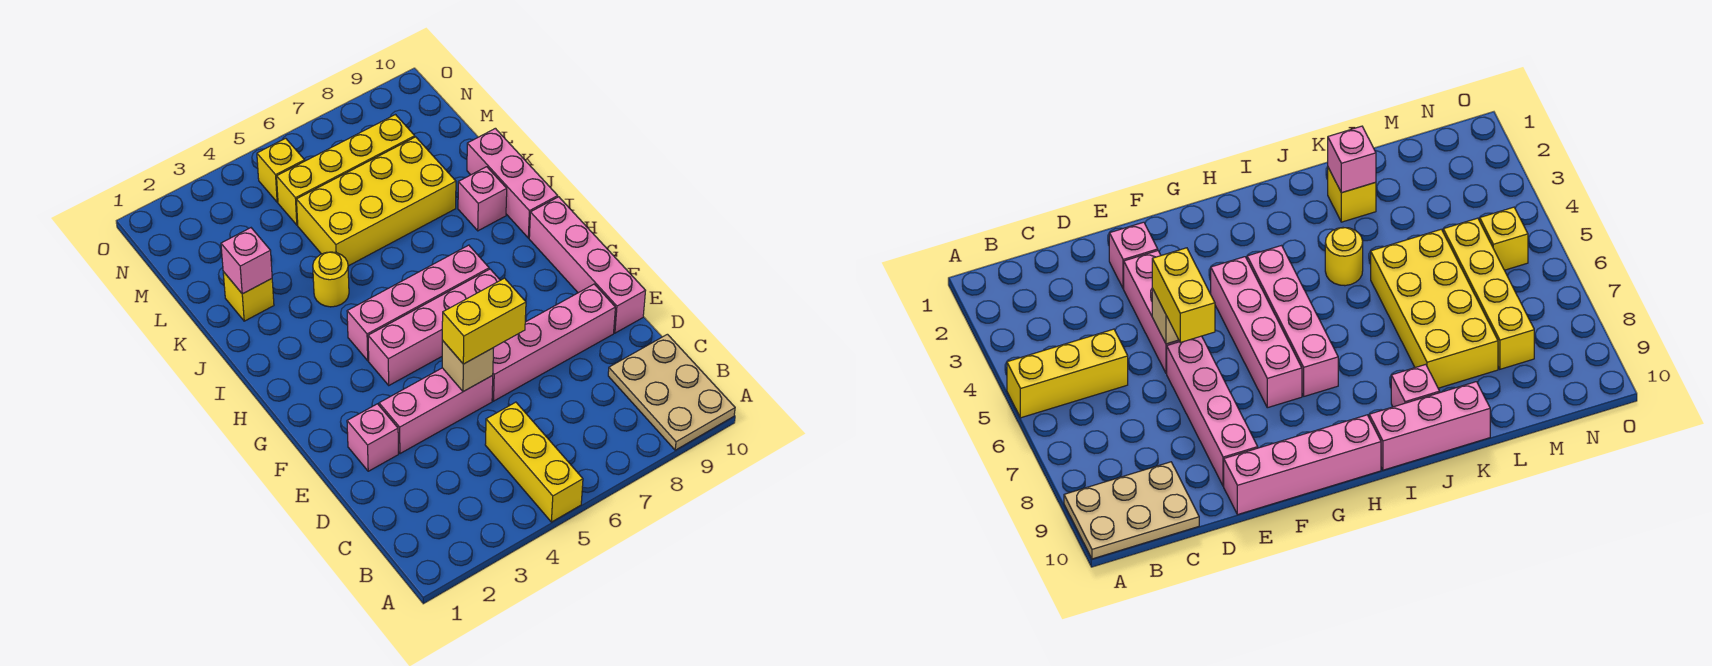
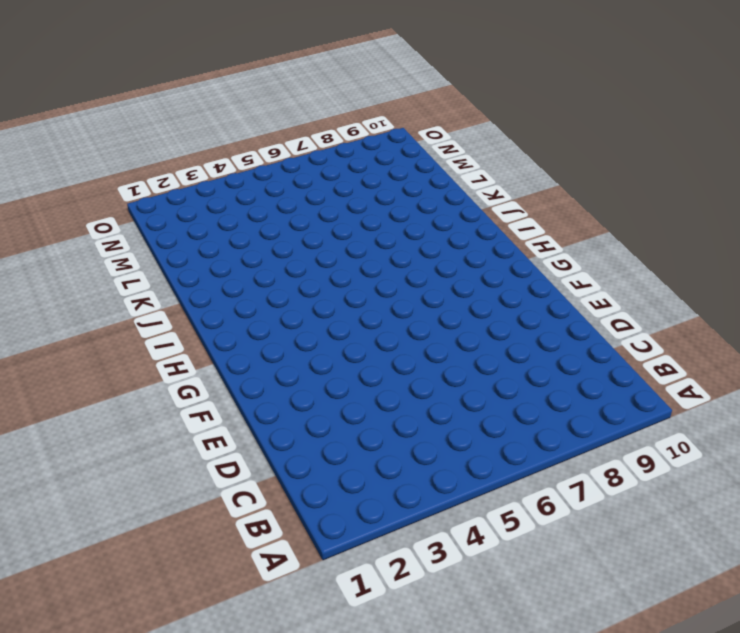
none -> yellow brick A5:C5 level 1
none -> tan plate A9:C10 level 1
none -> pink brick E2 level 1

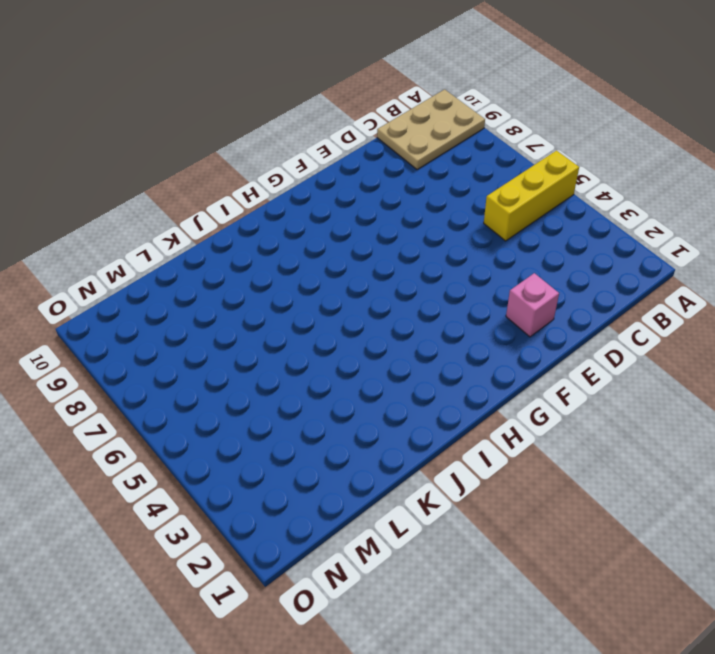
none -> pink brick E3:E5 level 1
none -> pink brick E6:E9 level 1
none -> pink brick E10:H10 level 1

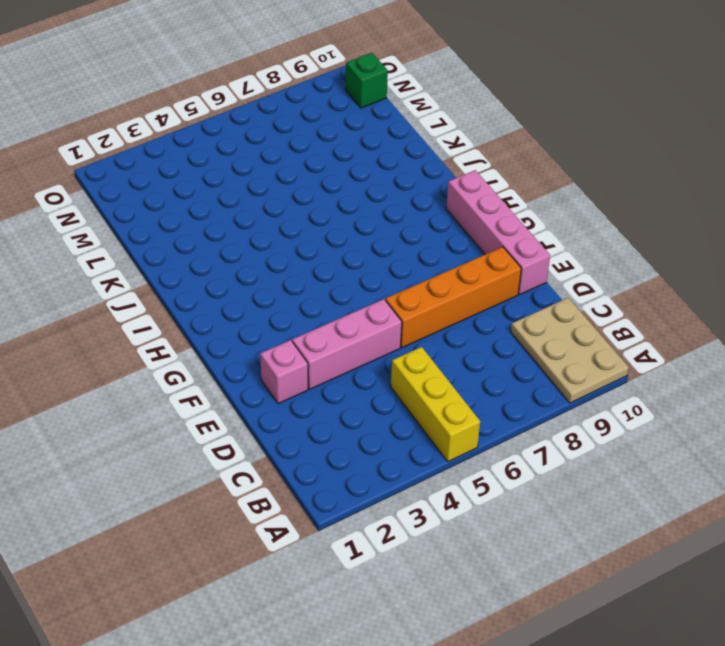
orange brick E6:E9 level 1 -> pink brick E6:E9 level 1
green brick N10 level 1 -> none
none -> pink brick G4:G7 level 1
none -> pink brick H4:H7 level 1
none -> pink brick I10:K10 level 1

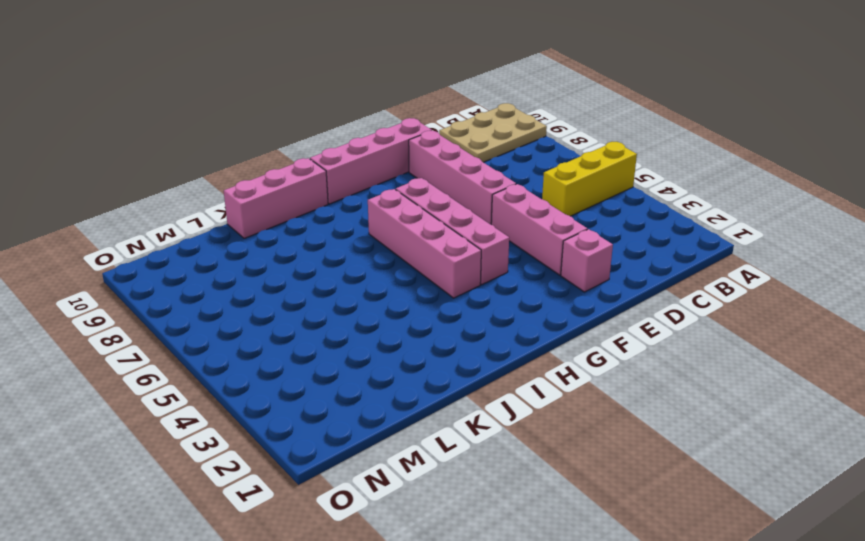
none -> yellow round brick J4 level 1
none -> pink brick J9 level 1
none -> yellow brick K2 level 1

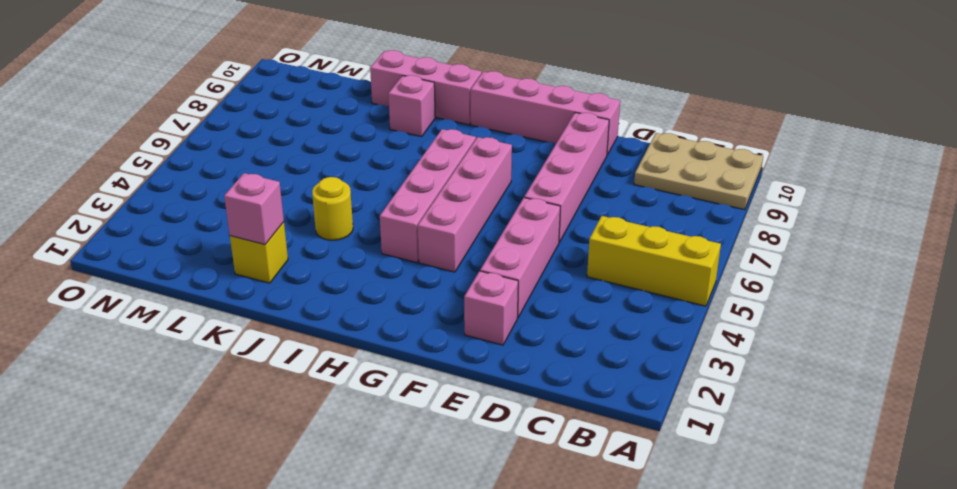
none -> yellow brick K5:L8 level 1
none -> yellow brick M5:M8 level 1
none -> yellow brick N5 level 1

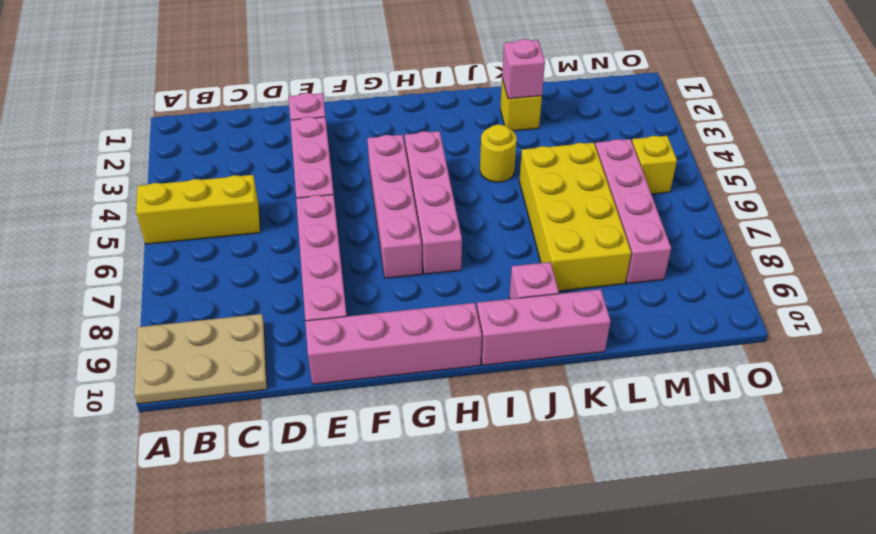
pink brick M5:M8 level 1 -> yellow brick M5:M8 level 1
none -> tan brick E5 level 2
none -> yellow brick E5:E6 level 3

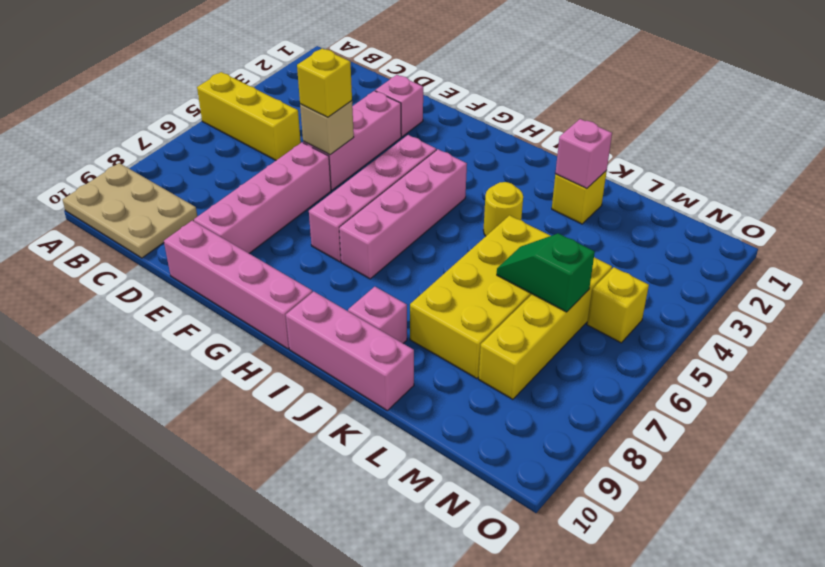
yellow brick E5 level 3 -> yellow brick E5:E6 level 3
green slope L6:M6 level 2 top M -> none

